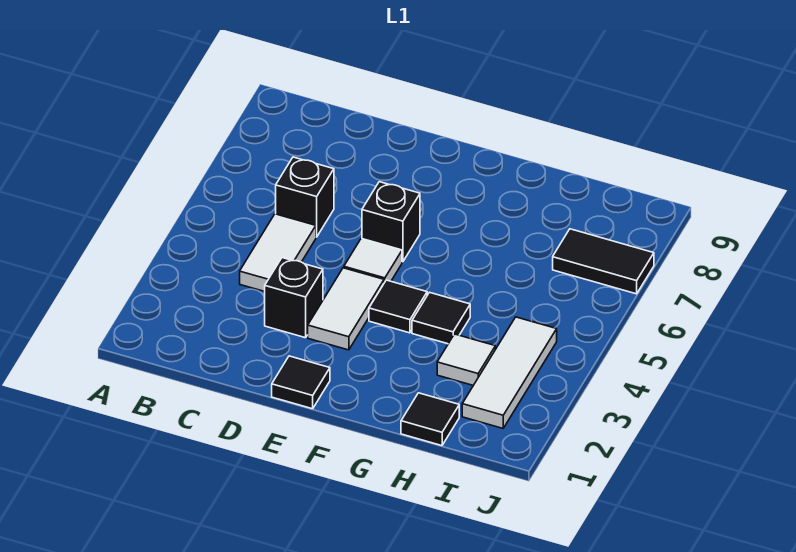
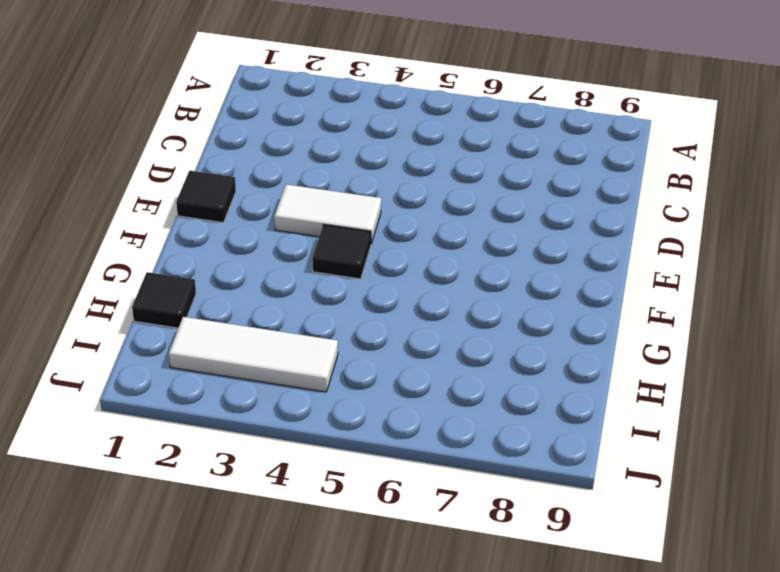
none -> white tile C4:C5 level 1
none -> black brick C6 level 1
none -> black brick D3 level 1

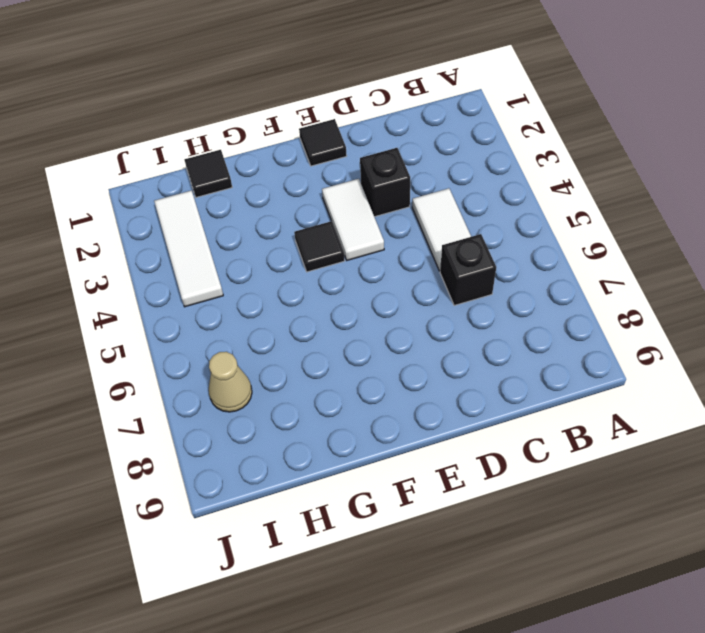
tan cone I7 level 1 -> black tile I7:J7 level 1
none -> white tile E5 level 1
none -> black brick E6 level 1
none -> black tile G4 level 1

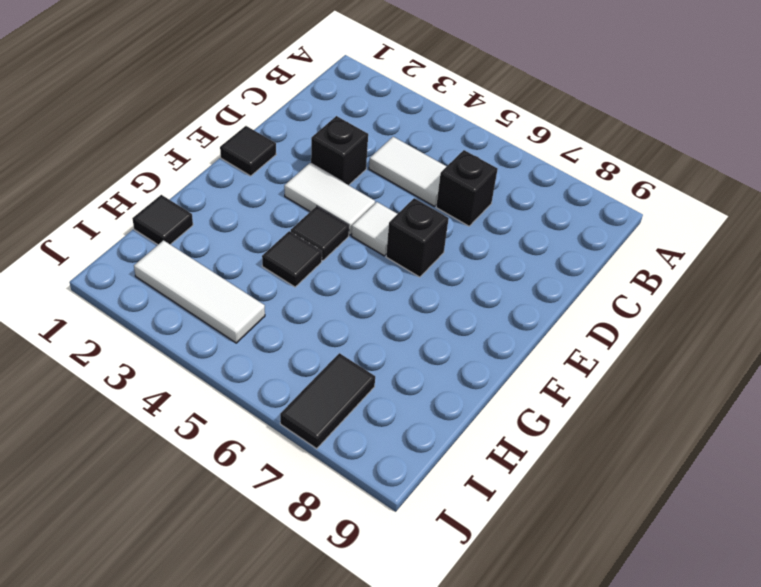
none -> white tile H3 level 1

